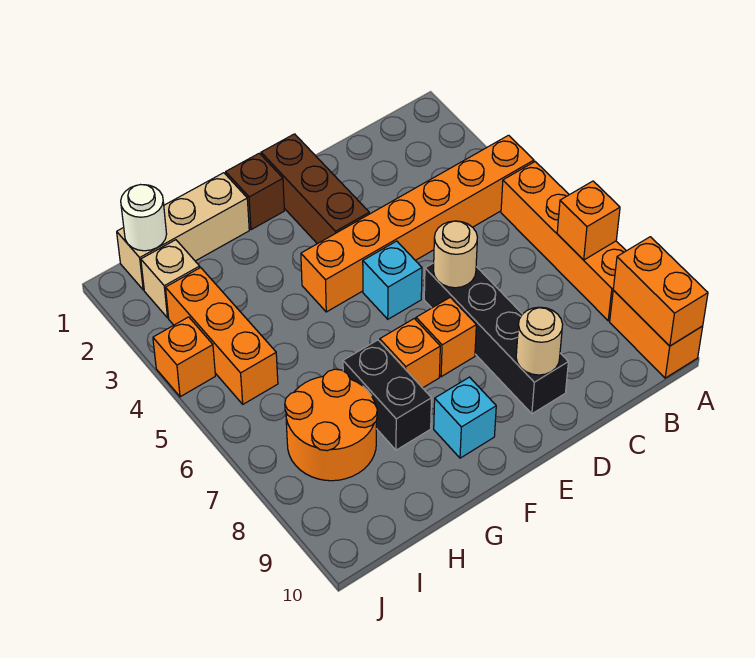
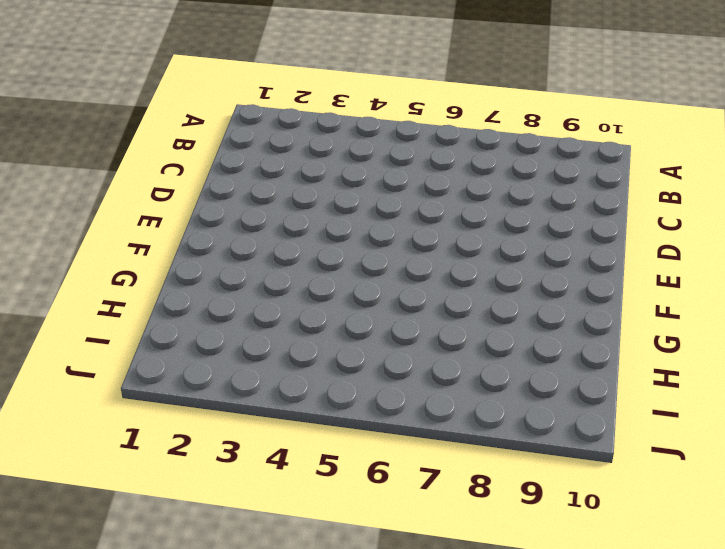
none -> orange brick A4:F4 level 1
none -> orange brick A5:A8 level 1
none -> orange brick A9:A10 level 1

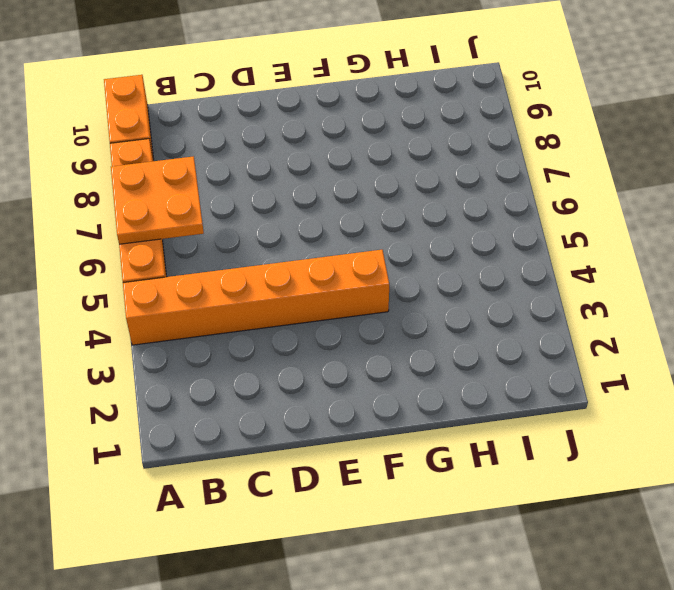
orange plate A6:B7 level 2 -> orange brick A7 level 2
none -> black brick D6:D9 level 1
none -> brown brick E1:E3 level 1
none -> cyan brick E5 level 1

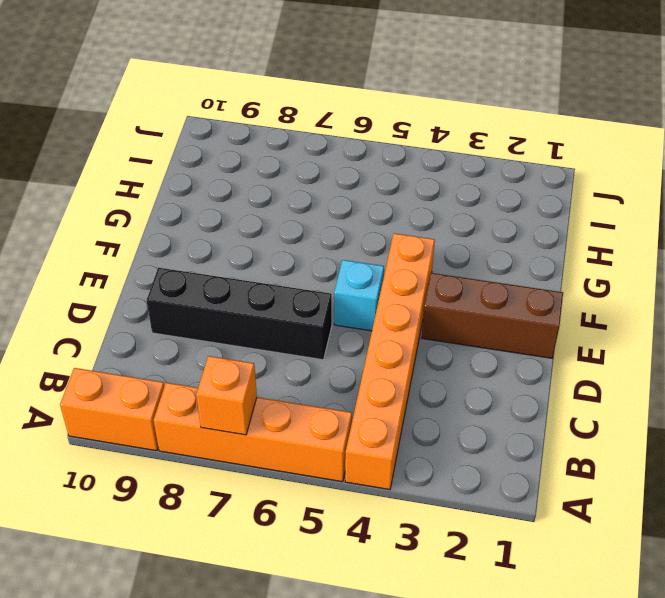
none -> orange brick E7 level 1
none -> brown brick F1 level 1
none -> orange brick F7 level 1

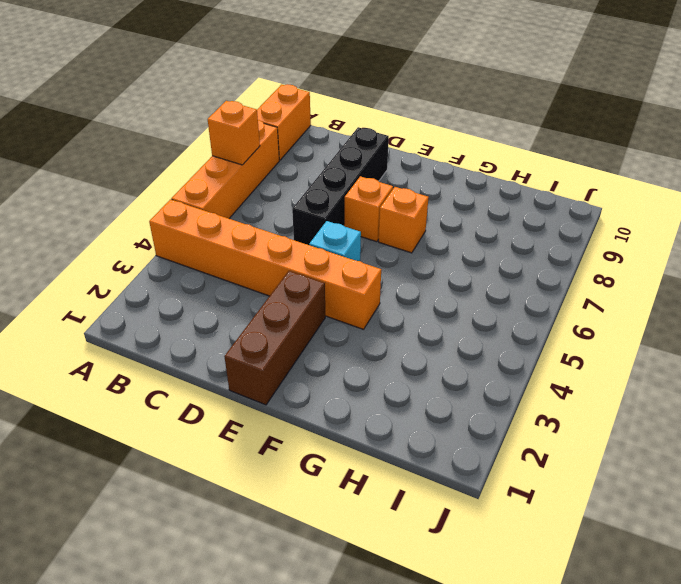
none -> brown brick F1 level 1
none -> cyan brick F9 level 1
none -> tan brick G1:I1 level 1

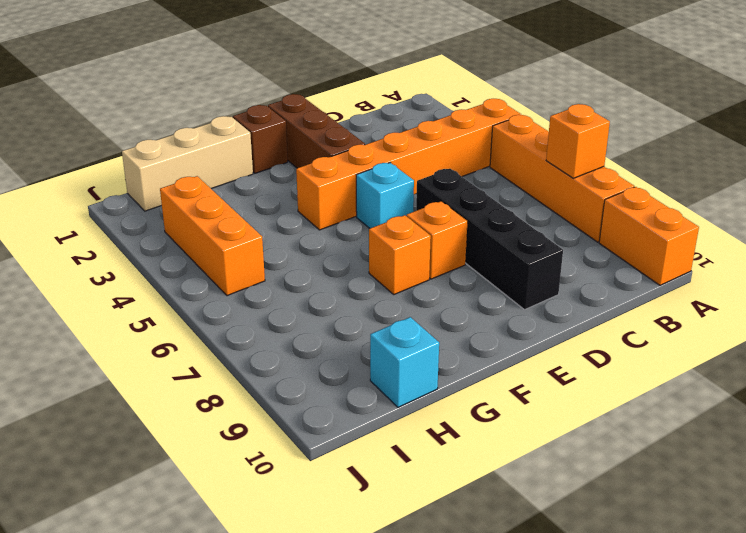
cyan brick H10 level 1 -> cyan brick F9 level 1
none -> black brick G7:G8 level 1
none -> orange round brick H7:I8 level 1
none -> tan brick I2 level 1

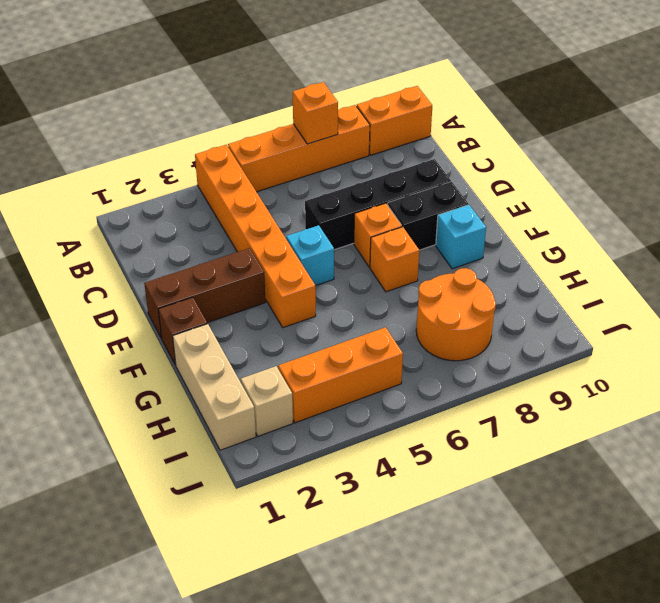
black brick E8:E9 level 1 -> black brick G7:G8 level 1
none -> orange brick J4 level 1
none -> orange brick A9:A10 level 2
none -> tan round brick D6 level 2

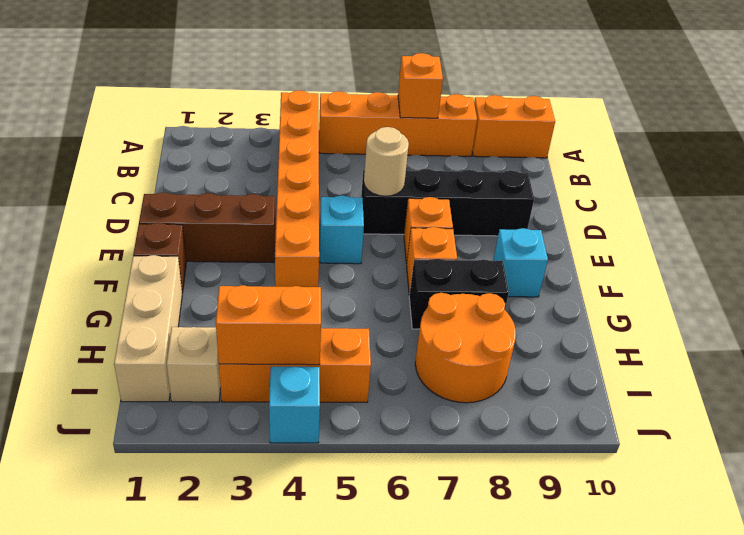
orange brick I3:I4 level 2 -> orange brick A9:A10 level 2
cyan brick J4 level 1 -> orange brick J4 level 1
none -> tan round brick D9 level 2
none -> white round brick I1 level 2

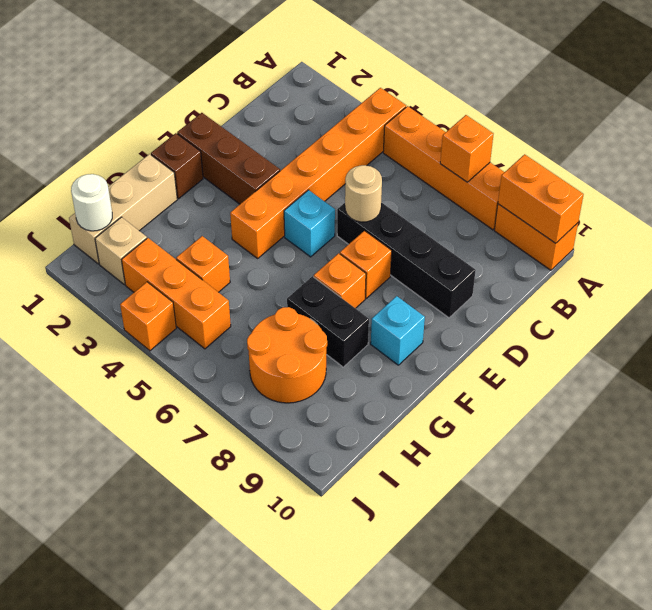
orange brick H4 level 1 -> none
none -> tan round brick D9 level 2

